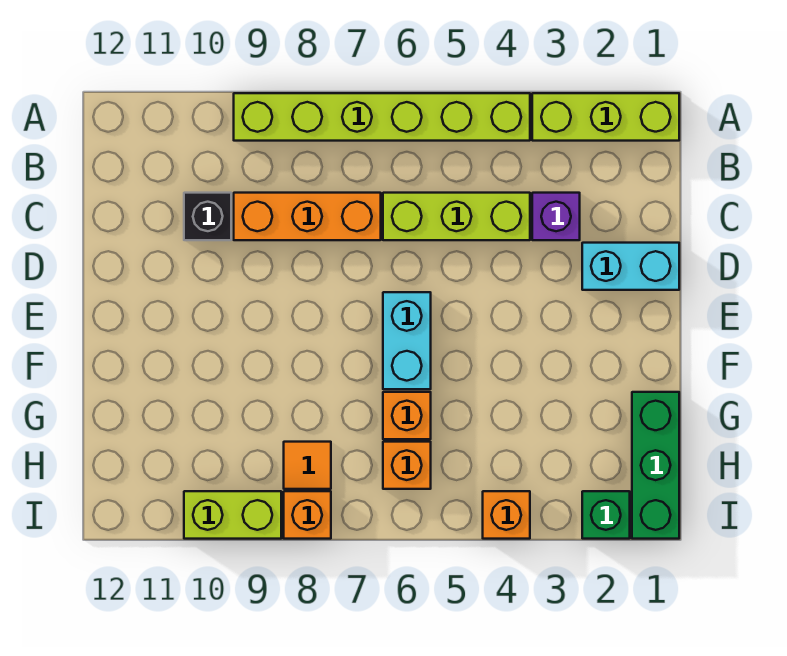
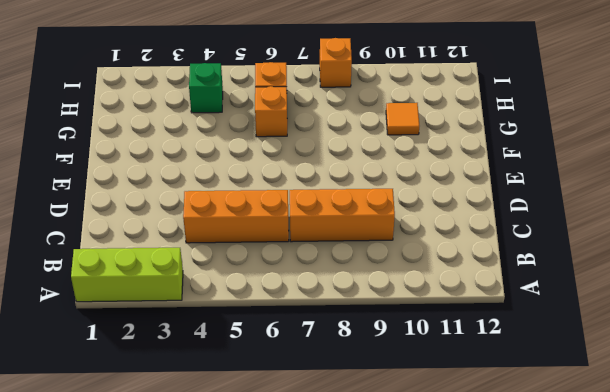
orange brick C4:C6 level 1 -> lime brick C4:C6 level 1
orange tile G10 level 1 -> orange tile H8 level 1
green brick H4 level 1 -> green brick I2 level 1
none -> lime brick A4:A9 level 1
none -> purple brick C3 level 1
none -> black brick C10 level 1

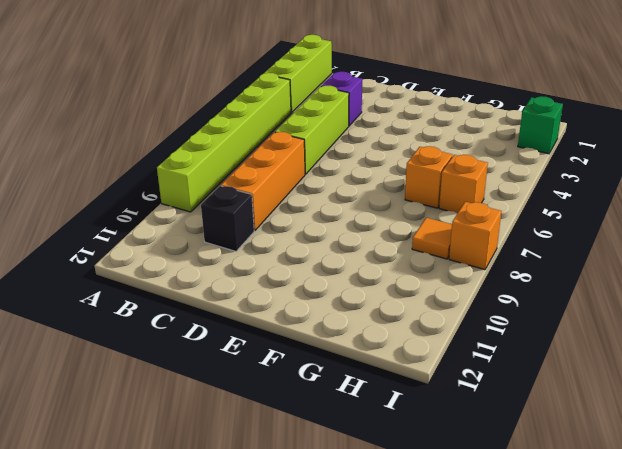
none -> cyan brick D1:D2 level 1
none -> cyan brick E6:F6 level 1
none -> green brick G1:I1 level 1

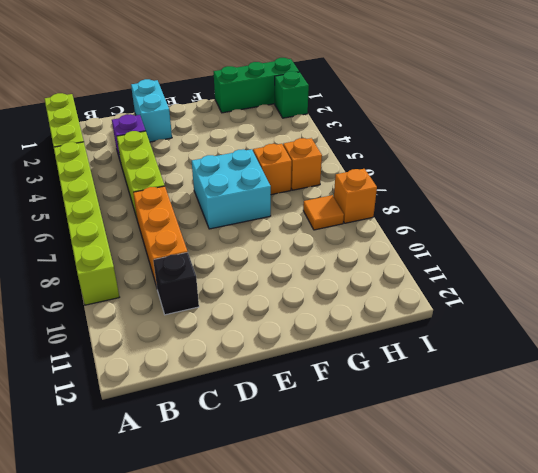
cyan brick E6:F7 level 1 -> cyan brick E6:F6 level 1
none -> orange brick I4 level 1
none -> lime brick I9:I10 level 1

